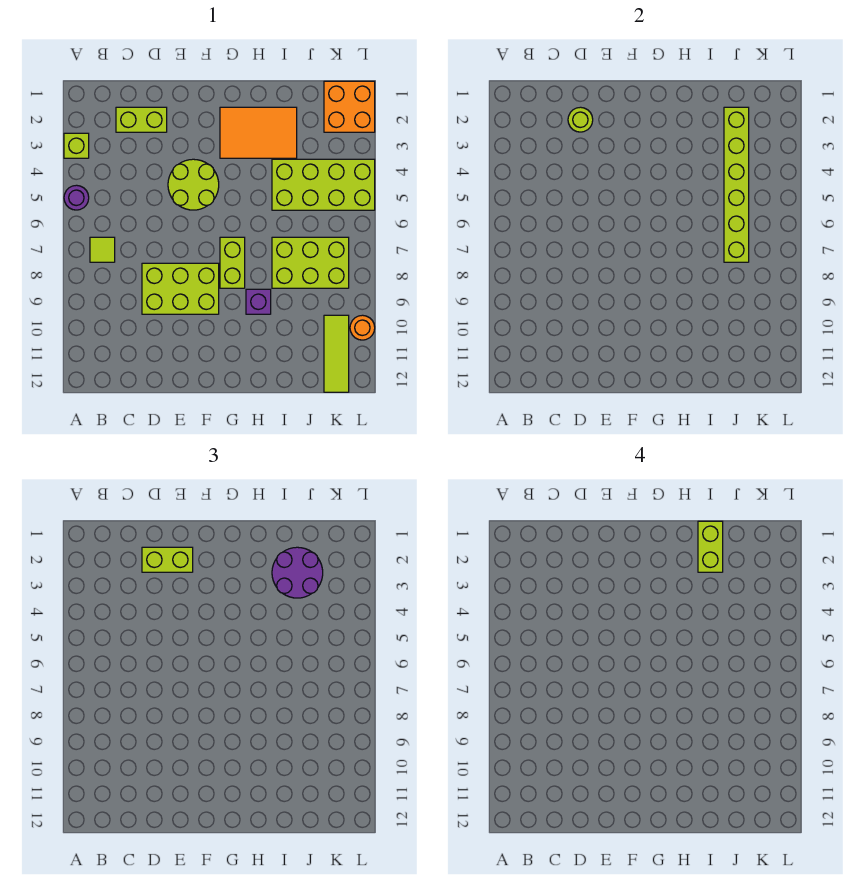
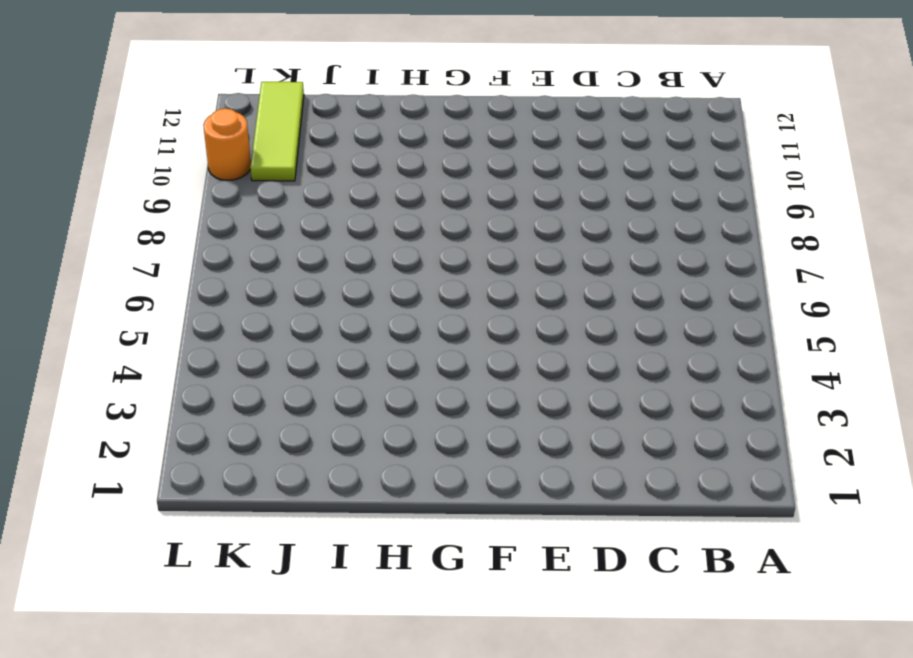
none -> lime brick A3 level 1
none -> purple round brick A5 level 1
none -> lime tile B7 level 1

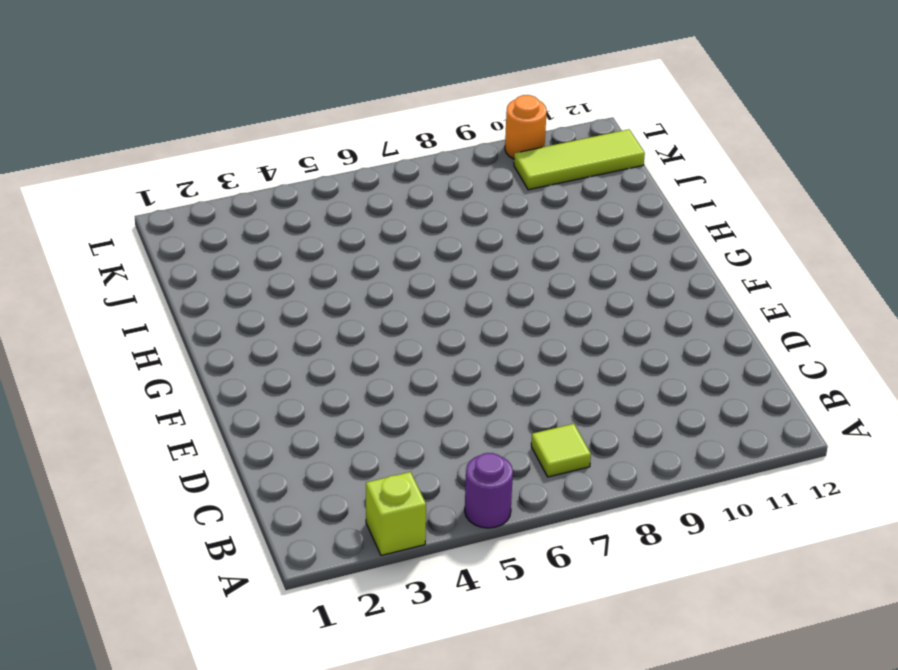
none -> lime brick C2:D2 level 1
none -> lime brick D8:F9 level 1
none -> lime round brick E4:F5 level 1

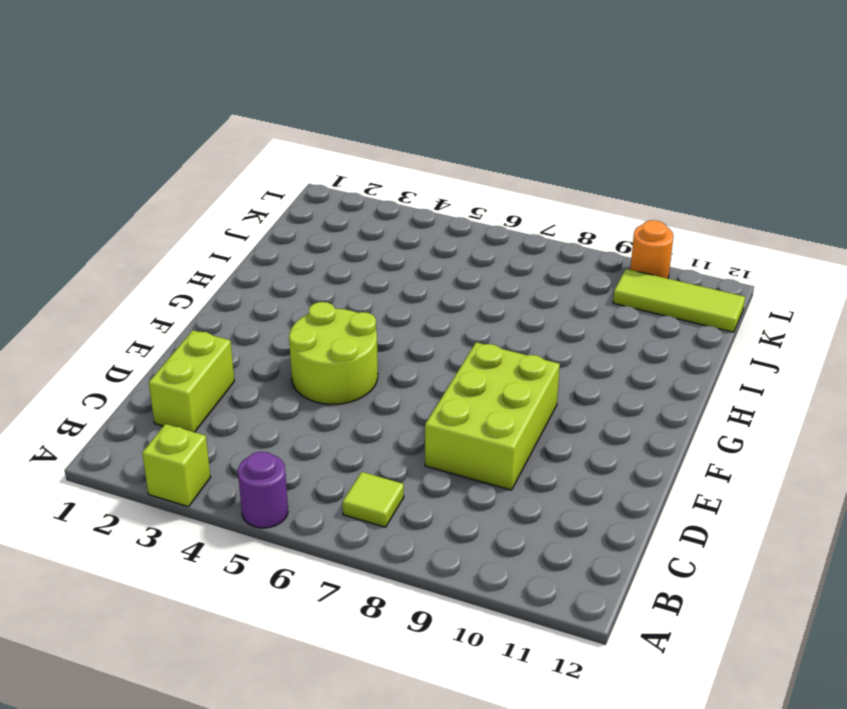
none -> orange tile G2:I3 level 1
none -> lime brick G7:G8 level 1
none -> purple brick H9 level 1

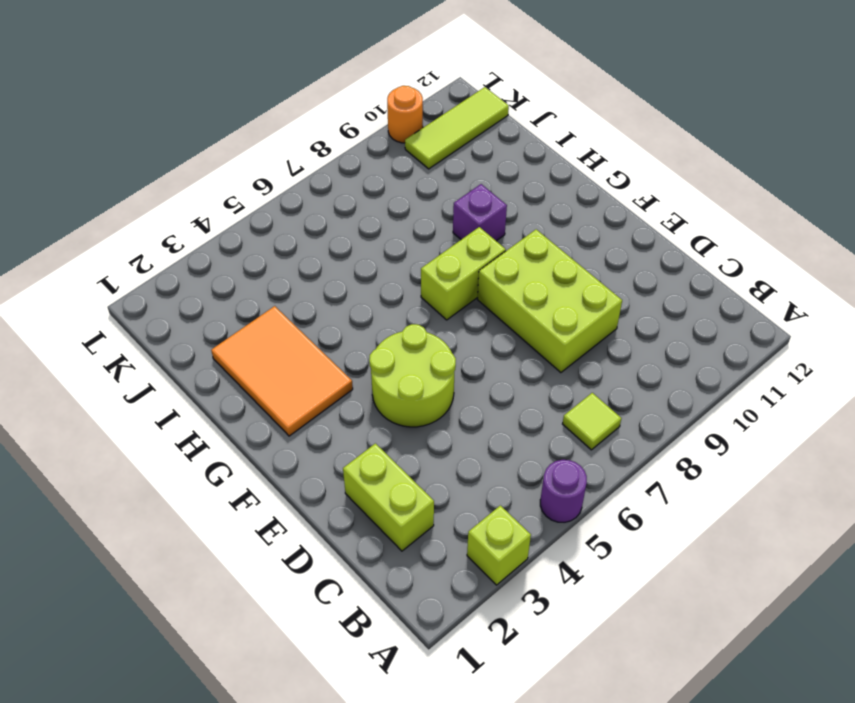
none -> lime brick I4:L5 level 1
none -> lime brick I7:K8 level 1
none -> orange brick K1:L2 level 1

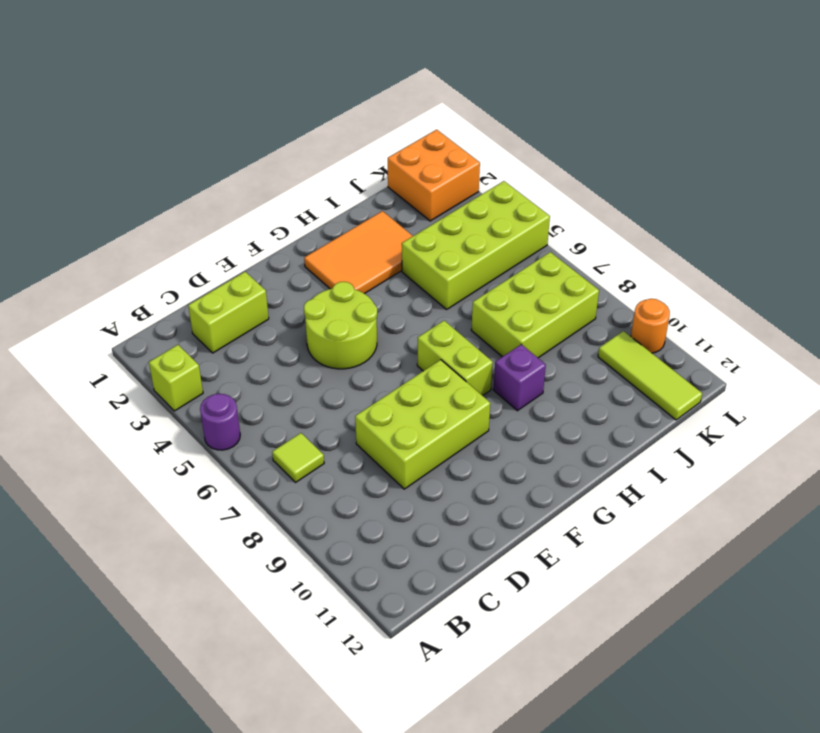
none -> lime round brick D2 level 2
none -> lime brick J2:J7 level 2
none -> lime brick D2:E2 level 3

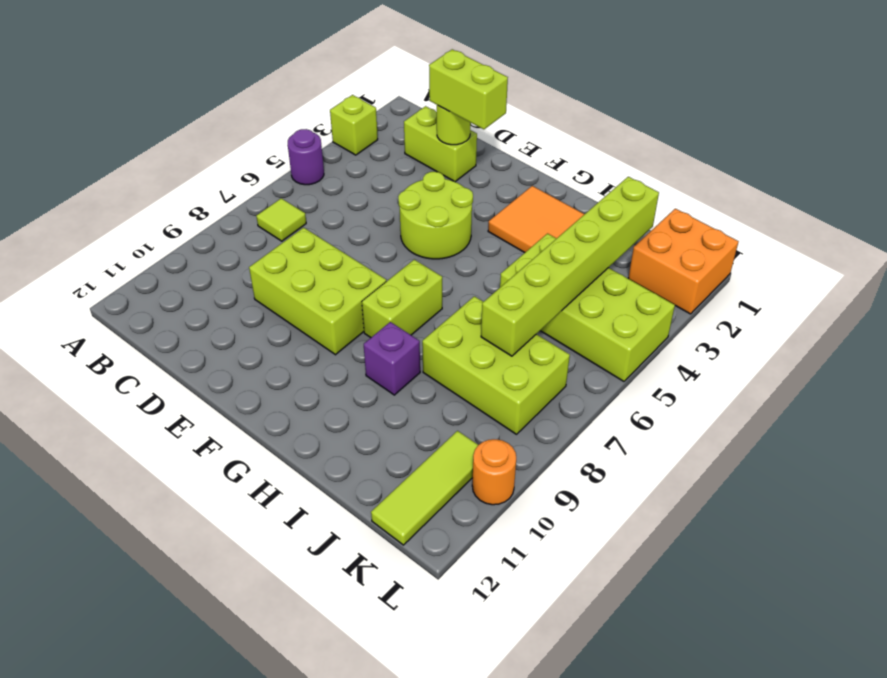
none -> purple round brick I2:J3 level 3
none -> lime brick I1:I2 level 4

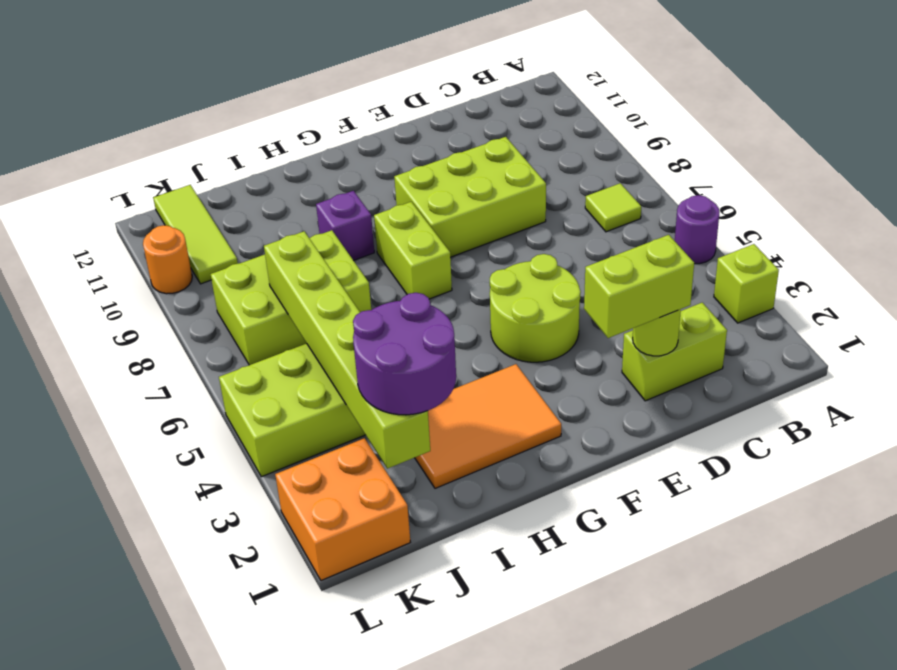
none -> lime brick I1:I2 level 4

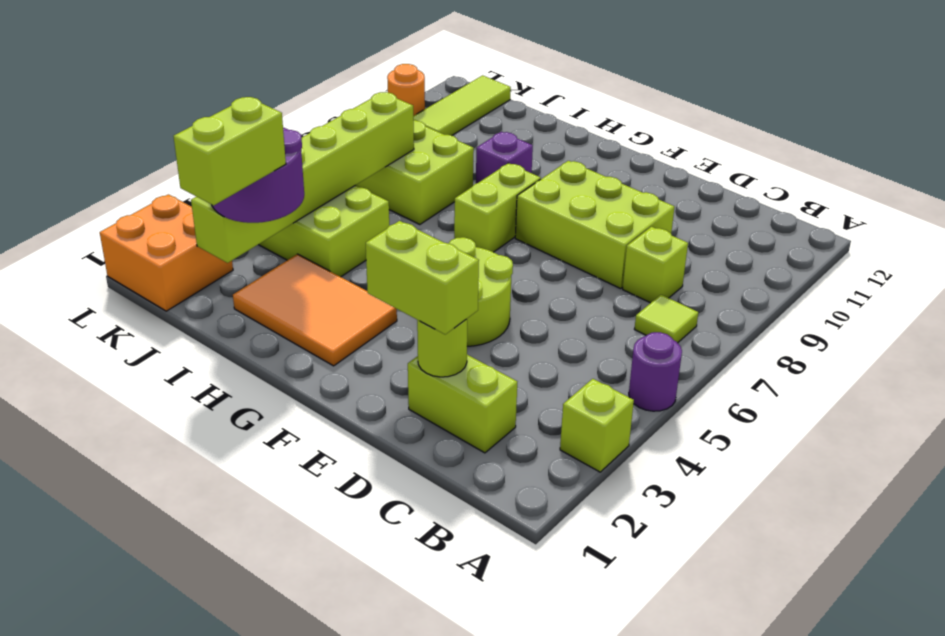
lime brick C8 level 1 -> none

